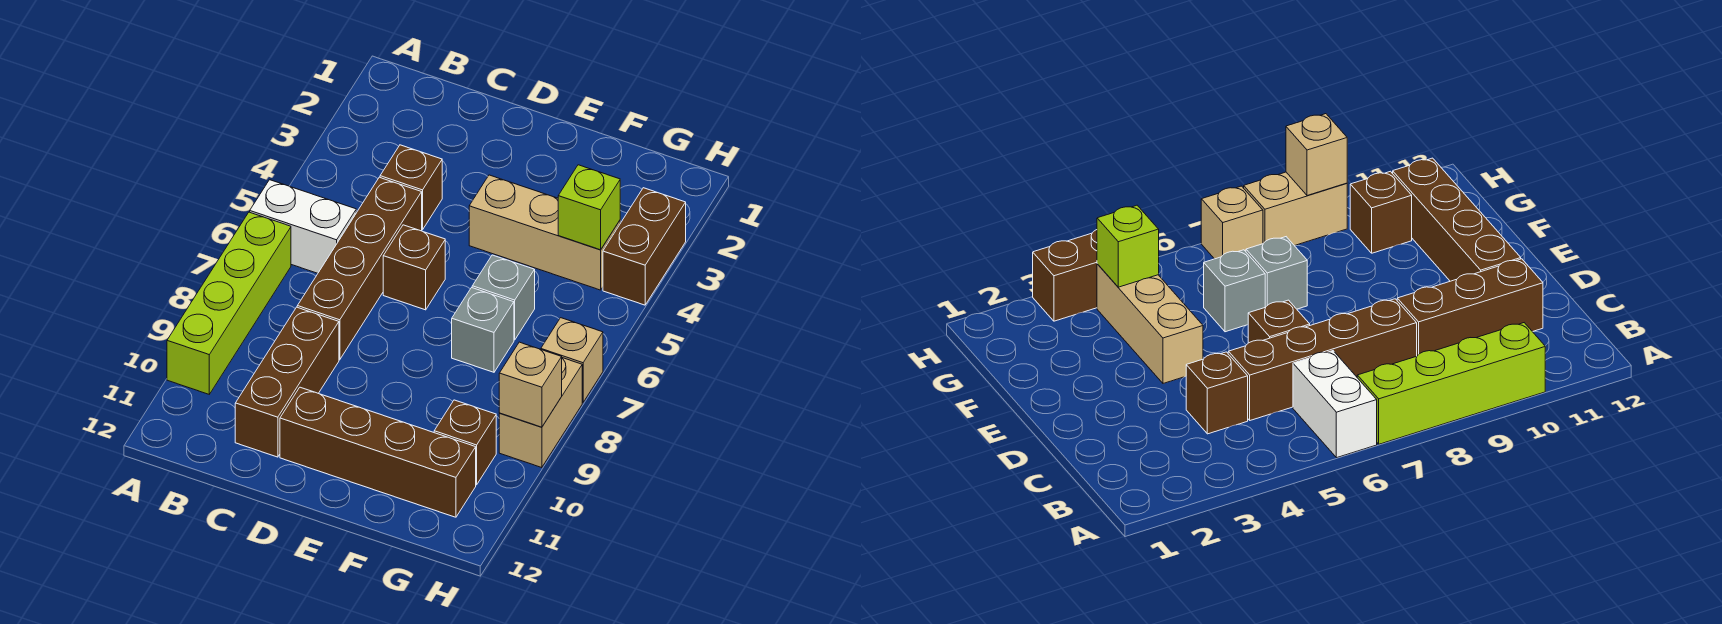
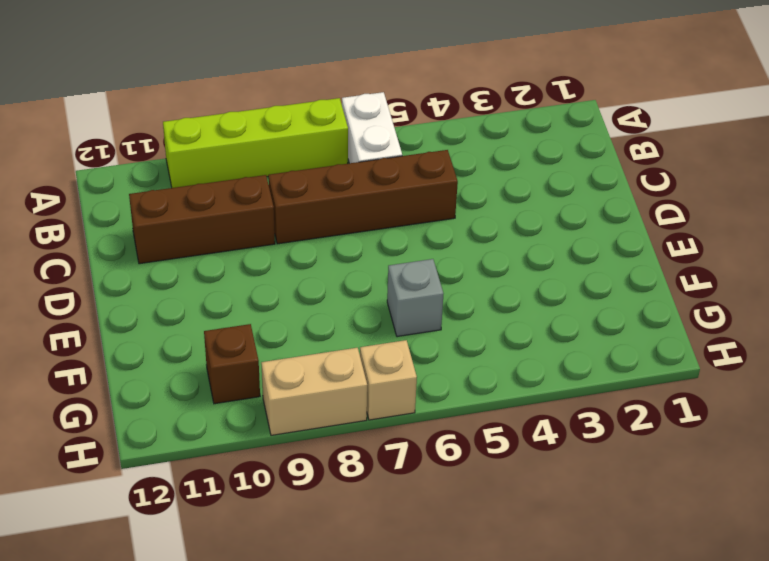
none -> brown brick C4 level 1
none -> brown brick D6 level 1
none -> brown brick D11:G11 level 1

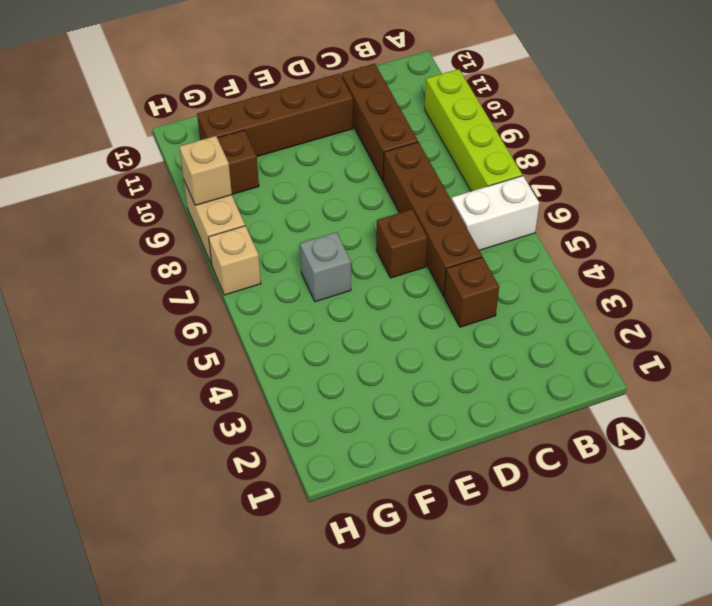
none -> tan brick E4:G4 level 1
none -> grey brick F7 level 1
none -> brown brick H3:H4 level 1

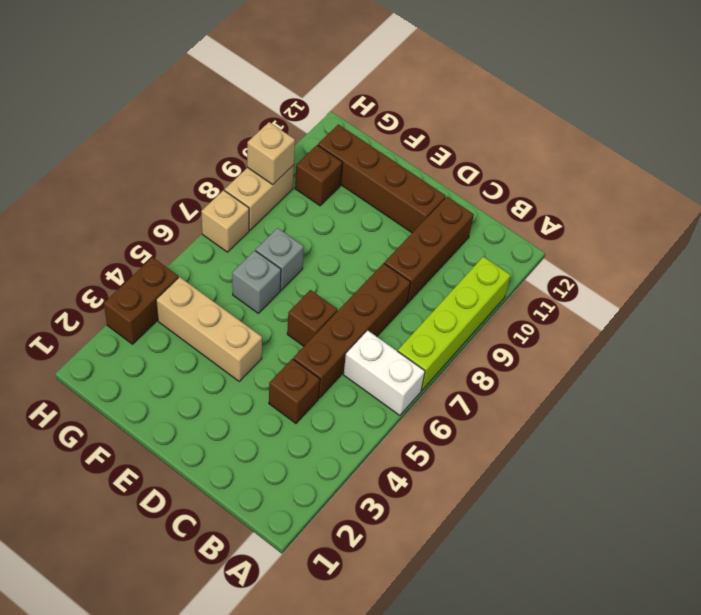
none -> lime brick G4 level 2

